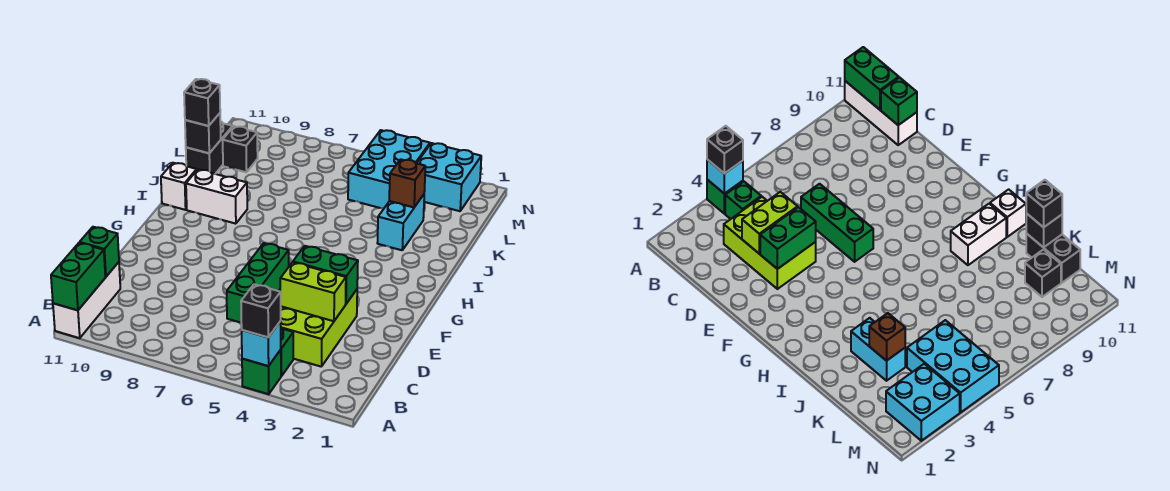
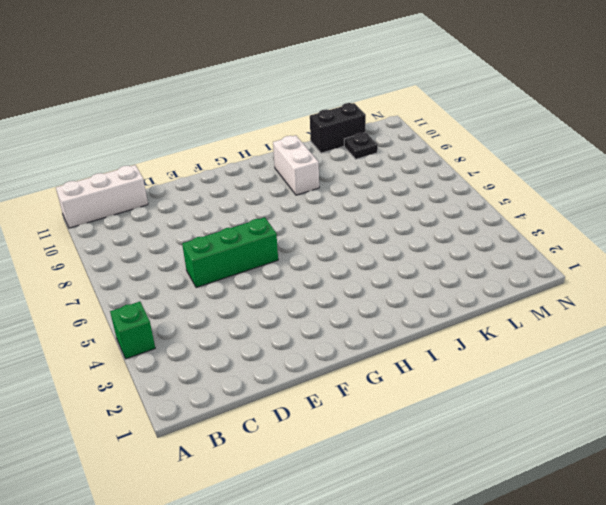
black plate L10 level 1 -> black brick L10 level 1
none -> green brick B4 level 1
none -> lime brick C3:E4 level 1
none -> white brick I11 level 1

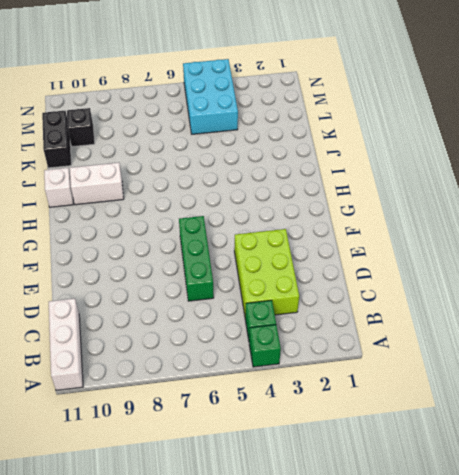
none -> cyan brick J3:K3 level 1
none -> cyan brick M2:N3 level 1
none -> cyan brick A4 level 2

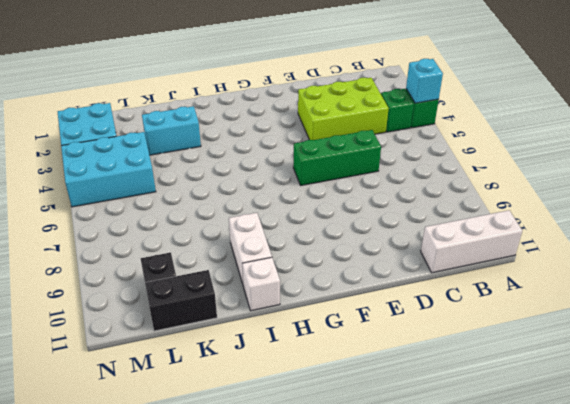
none -> green brick A11:B11 level 2
none -> green brick C11 level 2
none -> lime brick D3:D4 level 2

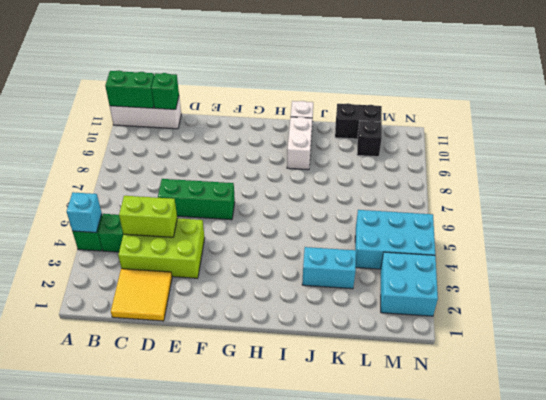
yellow tile C1:D2 level 1 -> none
lime brick C4:D4 level 2 -> lime brick D3:D4 level 2
none -> green brick E3:E4 level 2
none -> brown brick K3 level 2
none -> black brick K11 level 2

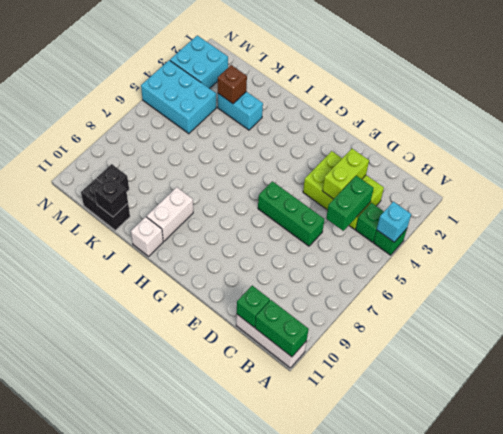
green brick C4:C5 level 2 -> green brick E3:E4 level 2
none -> black brick A4 level 3
none -> black brick K11 level 3

